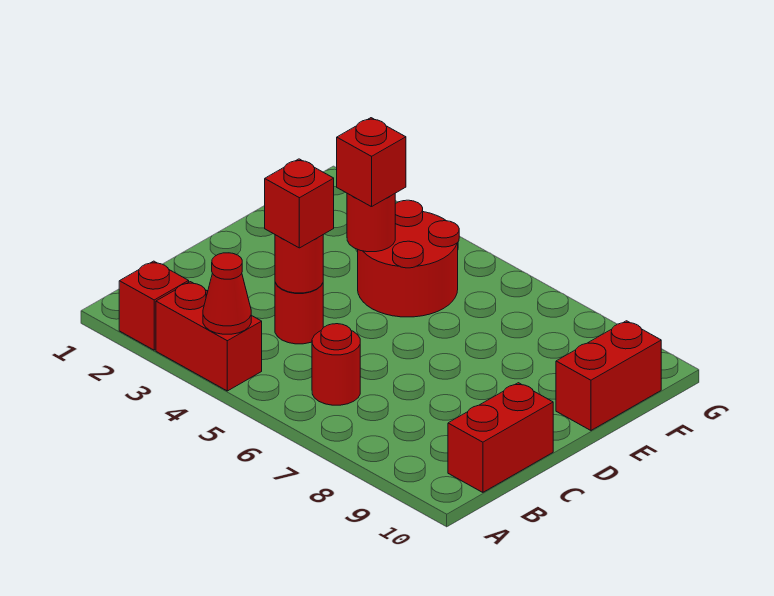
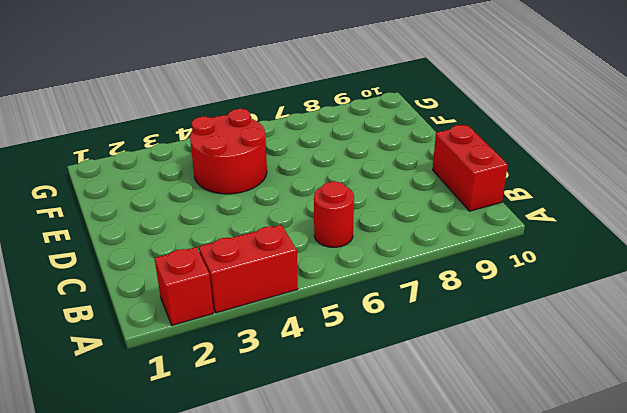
none -> red round brick C4 level 1
none -> red brick E10:F10 level 1
none -> red cone A4 level 2

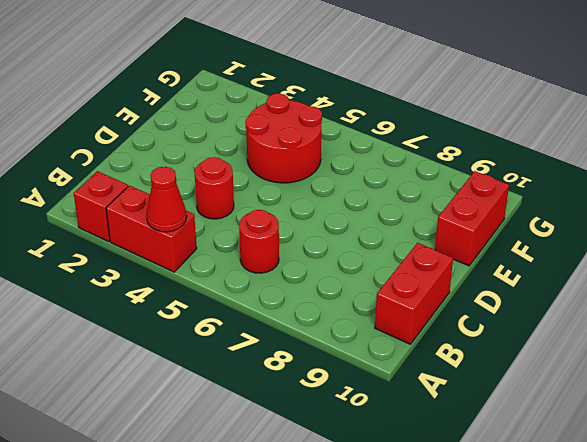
none -> red round brick C4 level 2
none -> red round brick E4 level 2
none -> red brick C4 level 3

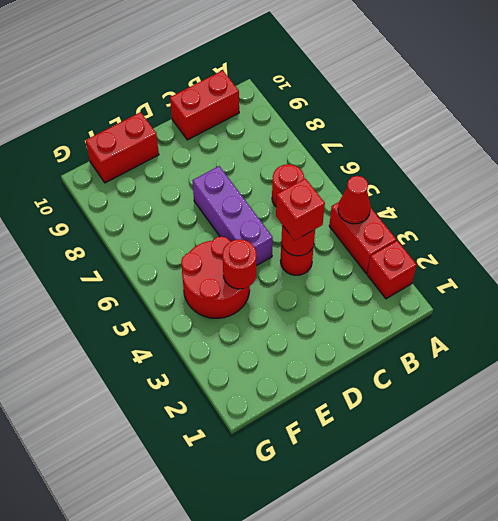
purple brick D5:D7 level 1 -> none
none -> red brick E4 level 3

